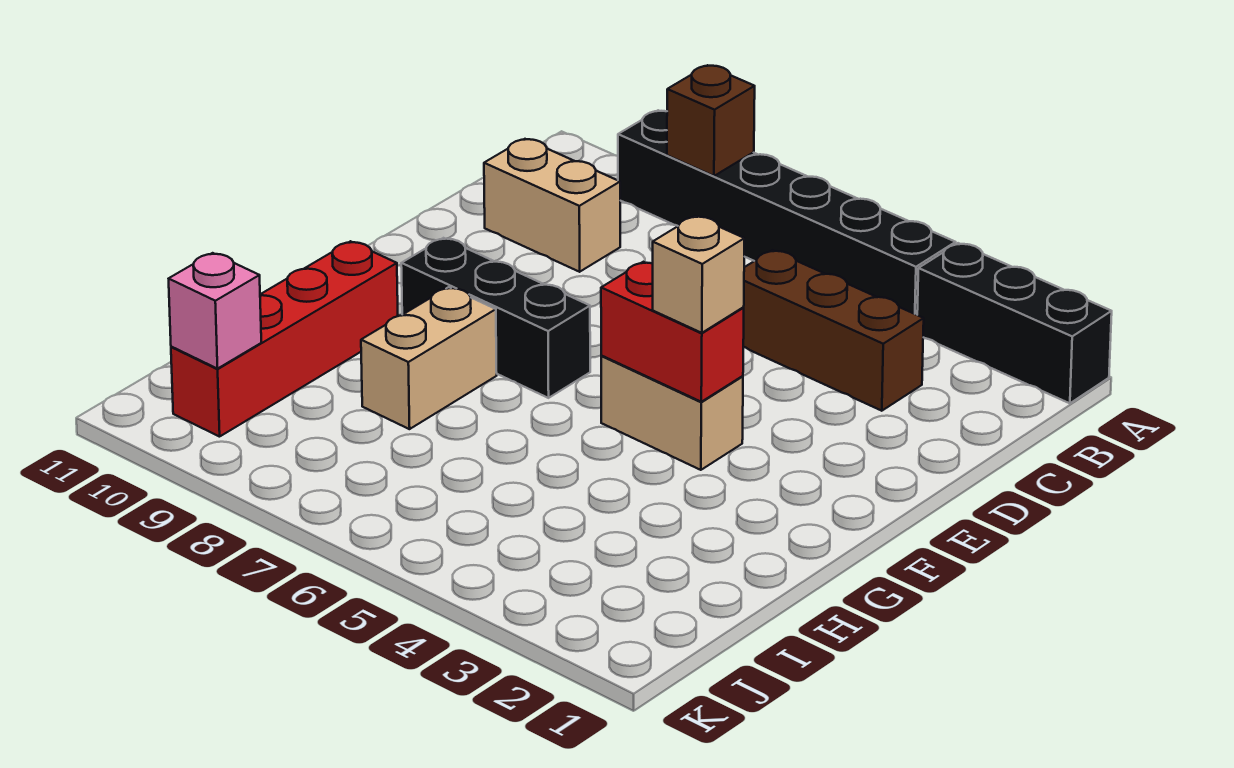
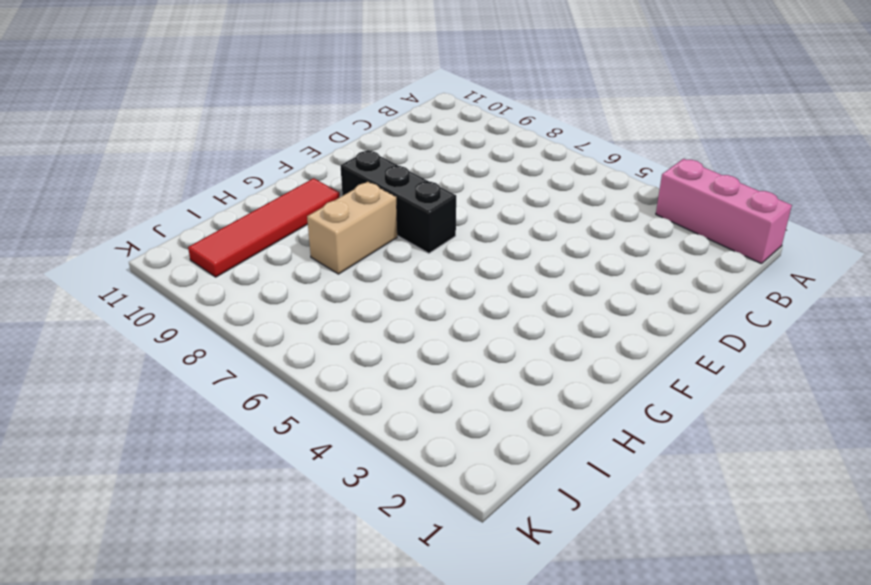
pink brick A1:A3 level 1 -> black brick A1:A3 level 1
red tile G10:J10 level 1 -> red brick G10:J10 level 1
none -> black brick A4:A9 level 1
none -> brown brick C3:C5 level 1
none -> tan brick C9:C10 level 1

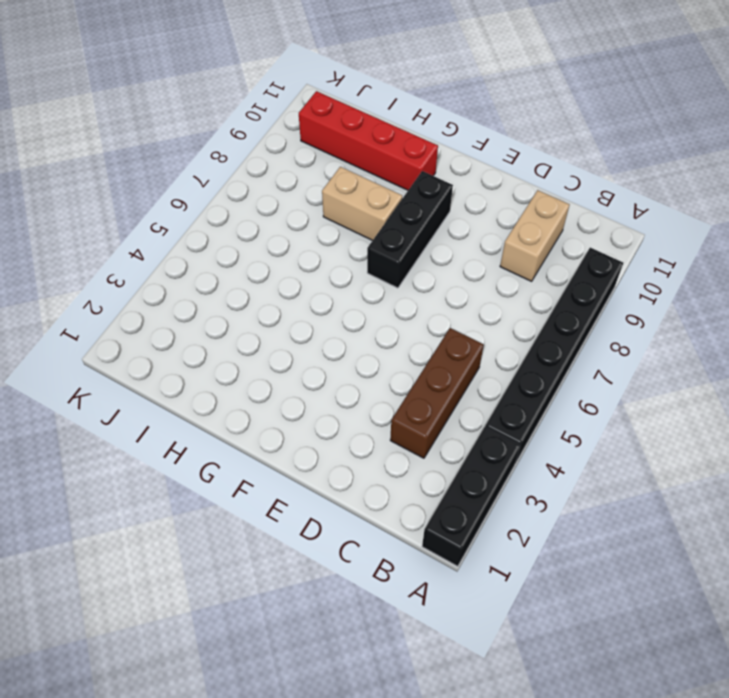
none -> tan brick F4:F5 level 1
none -> brown brick A8 level 2
none -> red brick F4:F5 level 2

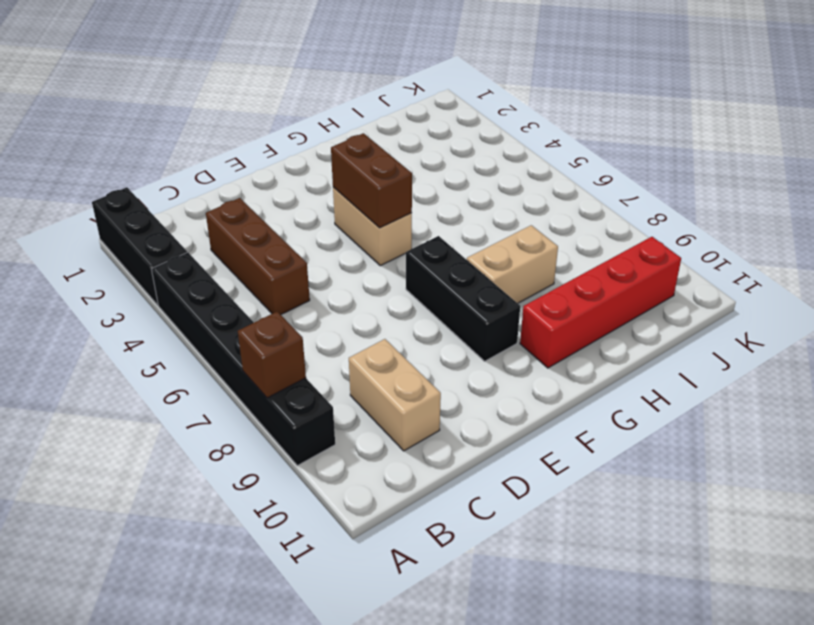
brown brick F4:F5 level 2 -> red brick F4:F5 level 2
none -> pink brick J10 level 2
none -> tan brick F4 level 3

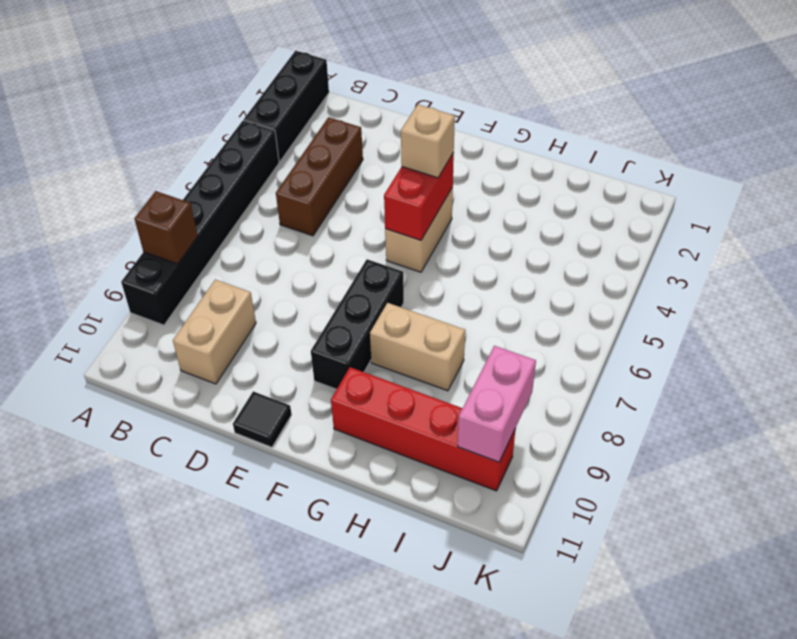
black tile E11 level 1 -> none
pink brick J9:J10 level 2 -> pink brick J10 level 2

